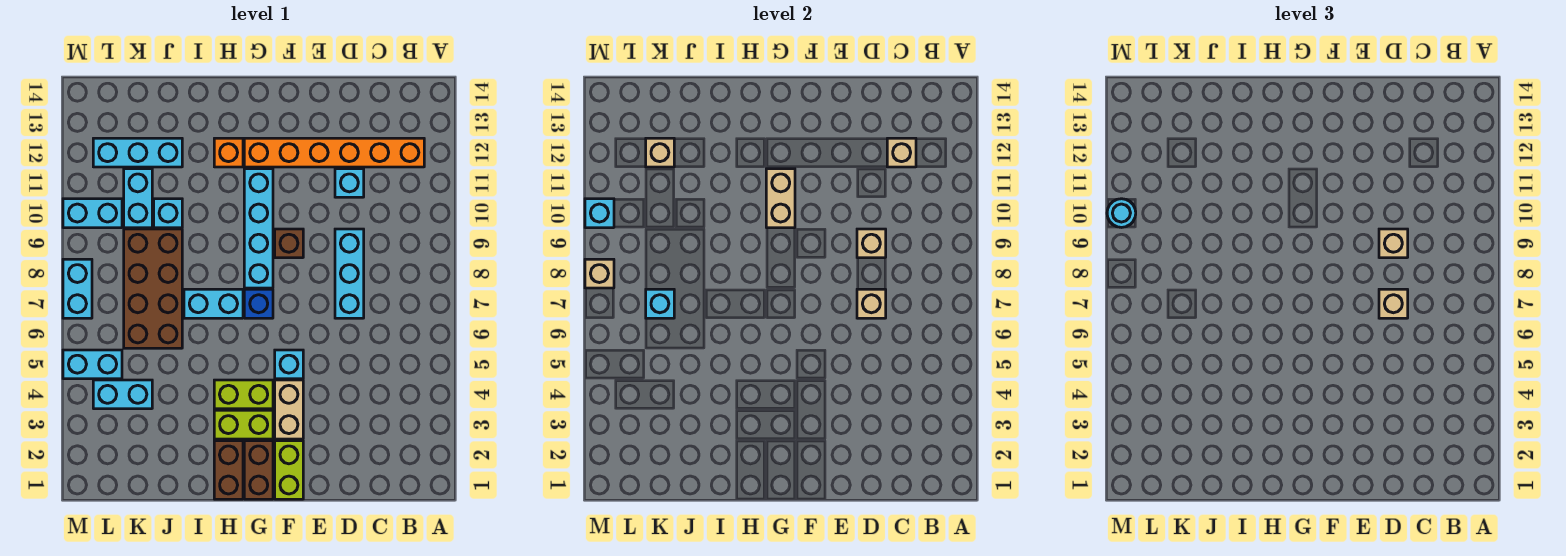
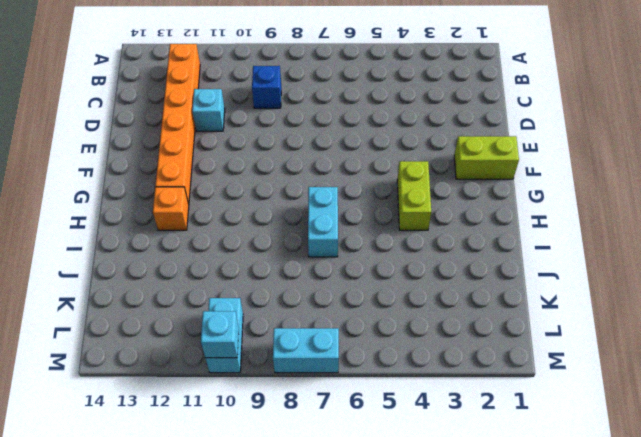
blue brick C9 level 1 -> blue brick G7 level 1
none -> cyan brick D7:D9 level 1
none -> tan brick F3:F4 level 1
none -> cyan brick F5 level 1
none -> brown brick F9 level 1

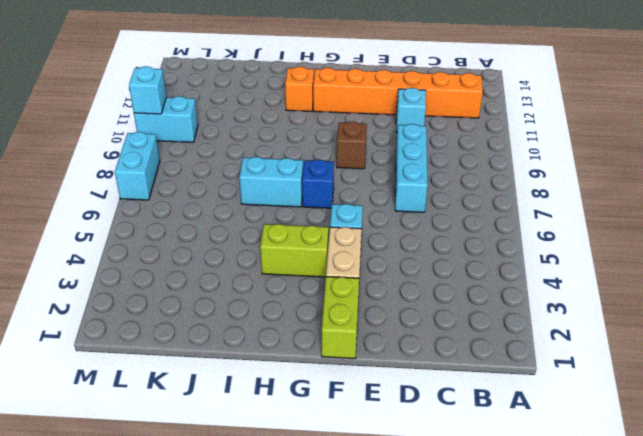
none -> brown brick G1:G2 level 1
none -> lime brick G3:H3 level 1
none -> cyan brick G8:G11 level 1
none -> brown brick H1:H2 level 1

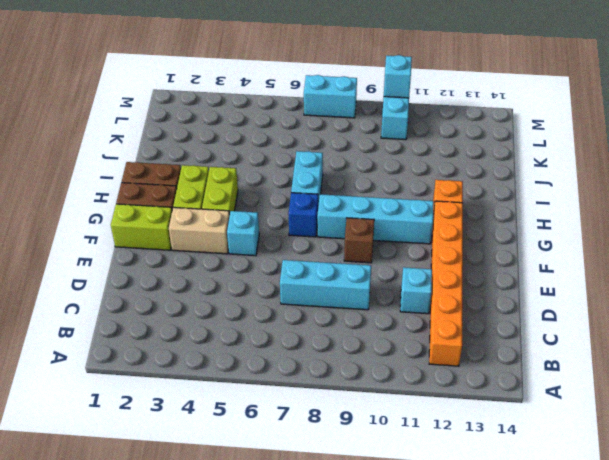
none -> brown brick J6:K9 level 1
none -> cyan brick J10 level 1
none -> cyan brick J12:L12 level 1
none -> cyan brick K4:L4 level 1

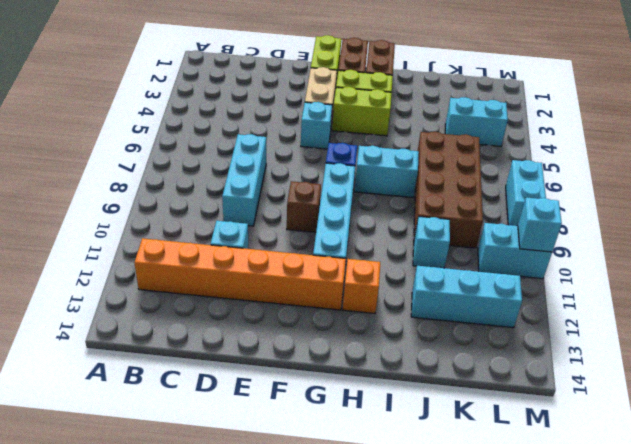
none -> cyan brick K10:K11 level 1
none -> cyan brick L5:M5 level 1
none -> tan brick C12 level 2
none -> tan brick D7 level 2

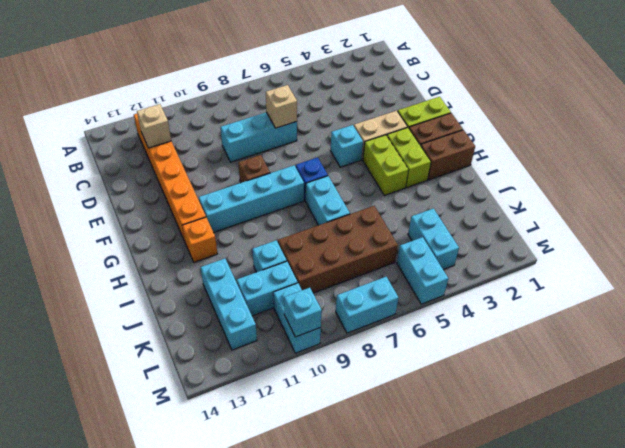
none -> cyan brick D11 level 1
none -> tan brick D9 level 2
none -> tan brick G10:G11 level 2
none -> cyan brick K7 level 2

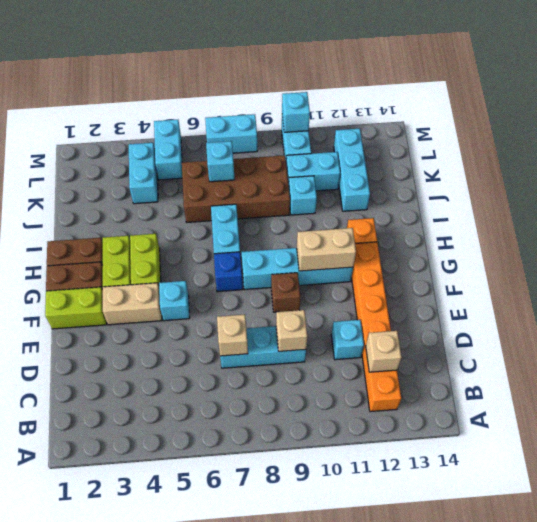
none -> tan brick K12 level 2
none -> tan brick M8 level 2
none -> tan brick D7 level 3
none -> tan brick D9 level 3

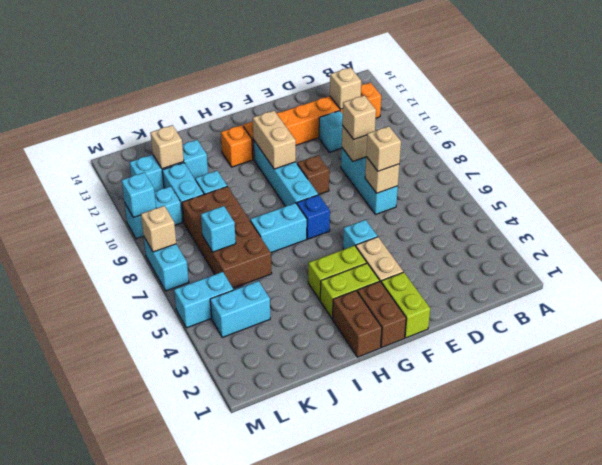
none -> cyan round brick M10 level 3

